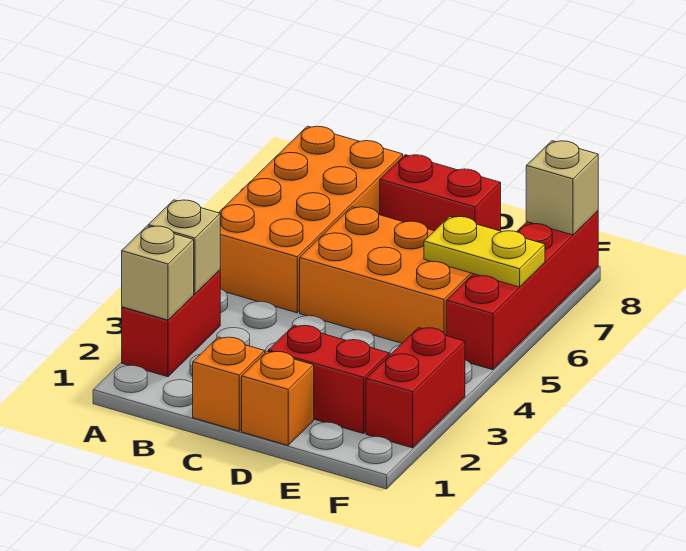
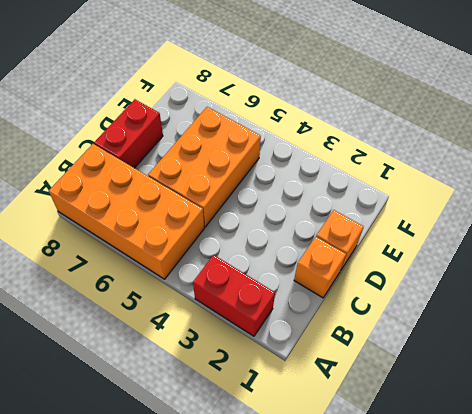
none -> red brick D2:E2 level 1
none -> red brick F2:F3 level 1
none -> red brick F5:F8 level 1

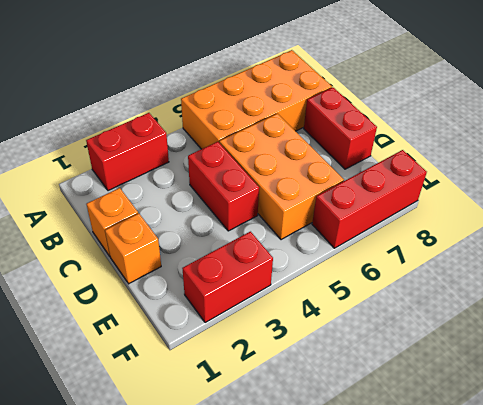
red brick C4:D4 level 1 -> red brick D2:E2 level 1
red brick F6:F8 level 1 -> red brick F5:F8 level 1
none -> tan brick A2 level 2
none -> tan brick A3 level 2
none -> yellow plate E6:F6 level 2

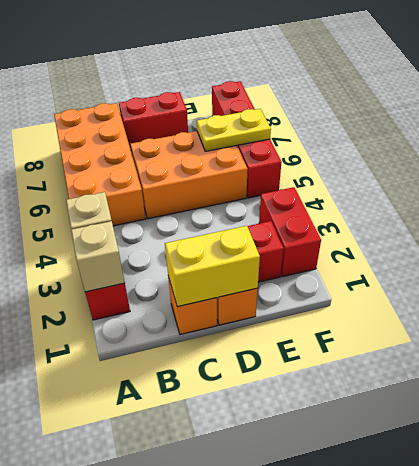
yellow brick C1:D1 level 2 -> none
none -> tan brick F8 level 2

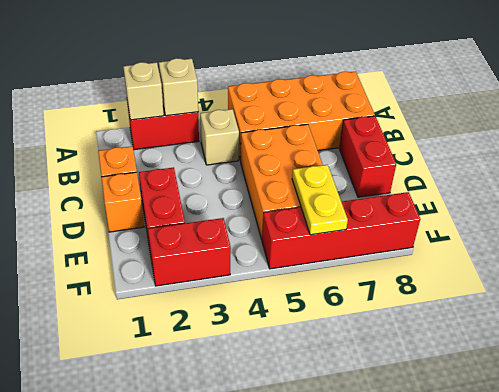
tan brick B4 level 1 -> tan brick F8 level 2

